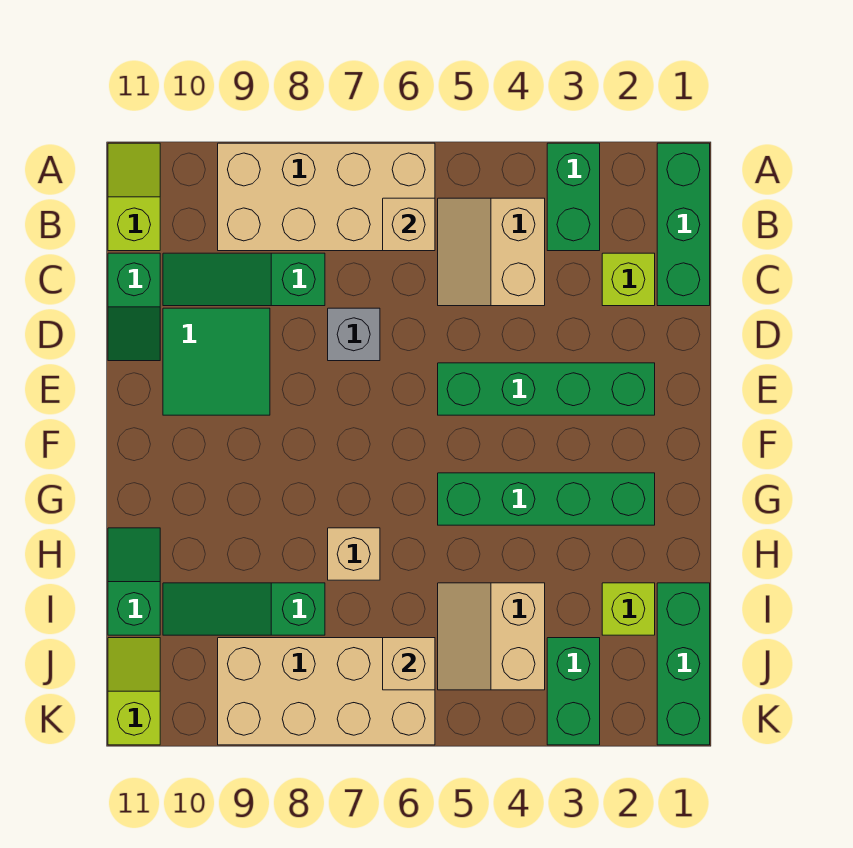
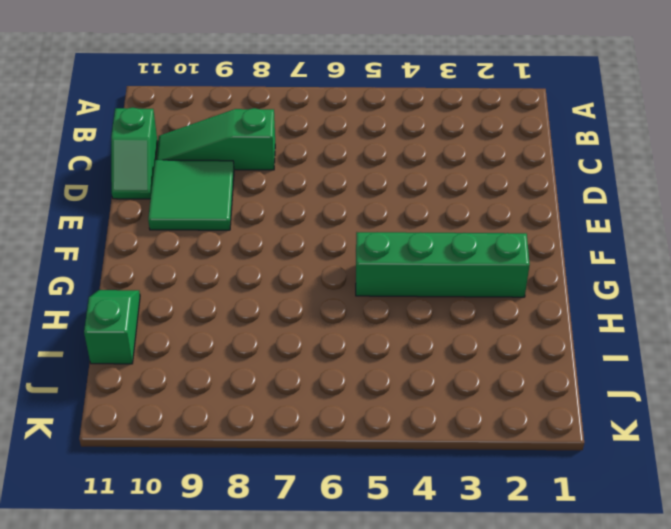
none -> green brick A1:C1 level 1
none -> green brick A3:B3 level 1
none -> tan brick A6:B9 level 1

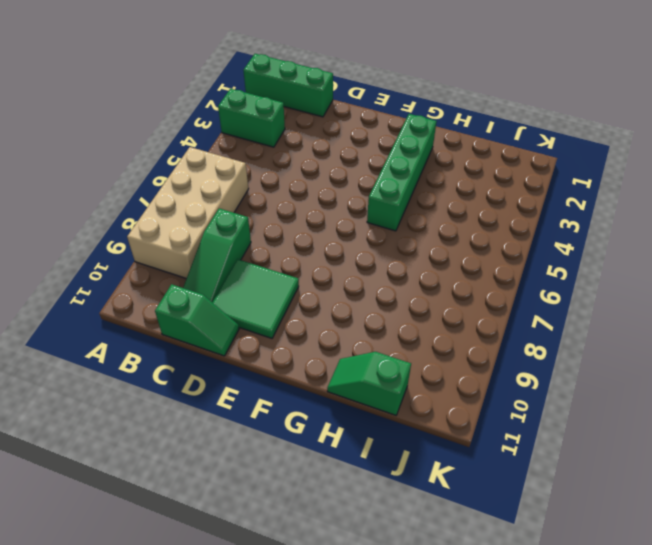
none -> lime slope A11:B11 level 1 top B
none -> tan slope B4:C5 level 1 top 4
none -> lime brick C2 level 1

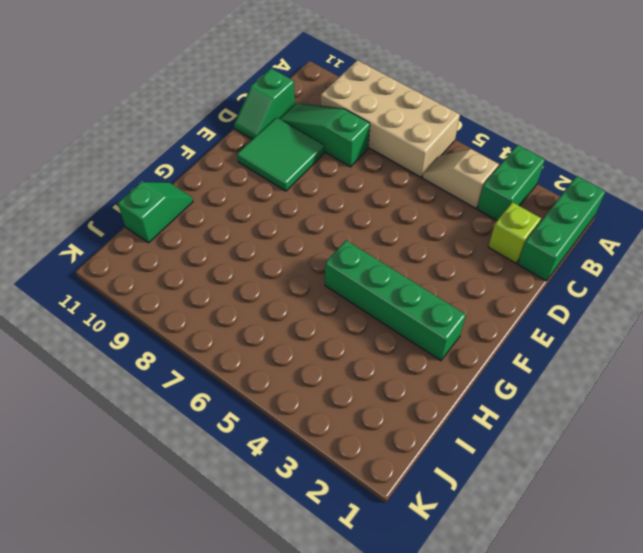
tan slope B4:B5 level 1 top 4 -> tan slope B4:C5 level 1 top 4
none -> lime slope A11:B11 level 1 top B
none -> grey brick D7 level 1
none -> green brick E2:E5 level 1

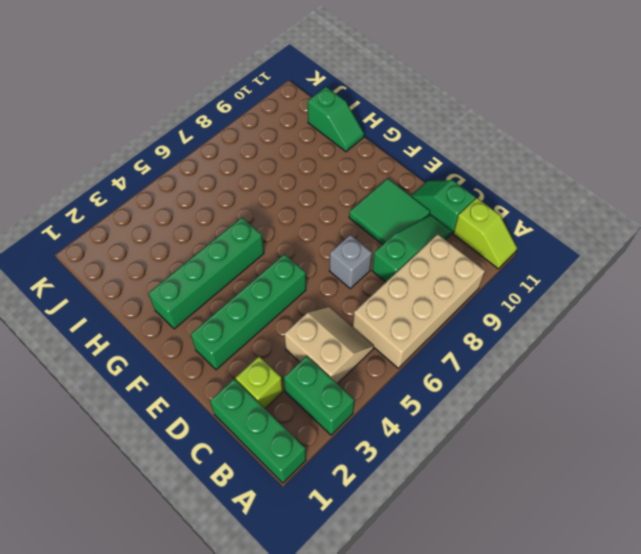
none -> tan brick H7 level 1
none -> green brick I1:K1 level 1
none -> lime brick I2 level 1

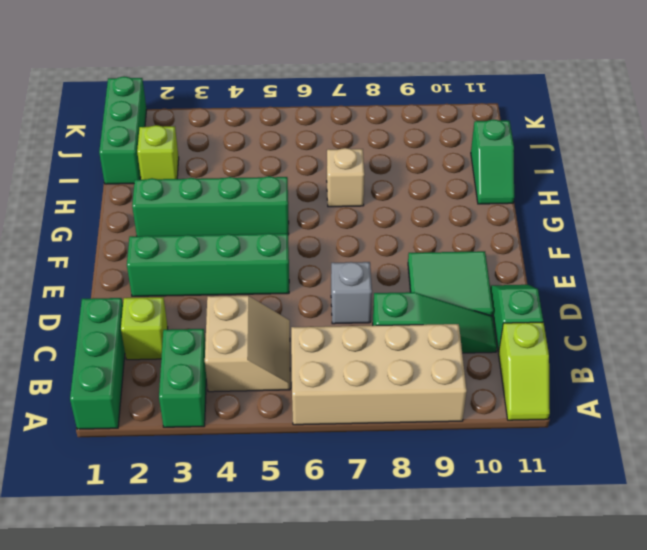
none -> tan slope I4:J5 level 1 top 4
none -> green slope I8:I10 level 1 top 8
none -> green brick J3:K3 level 1

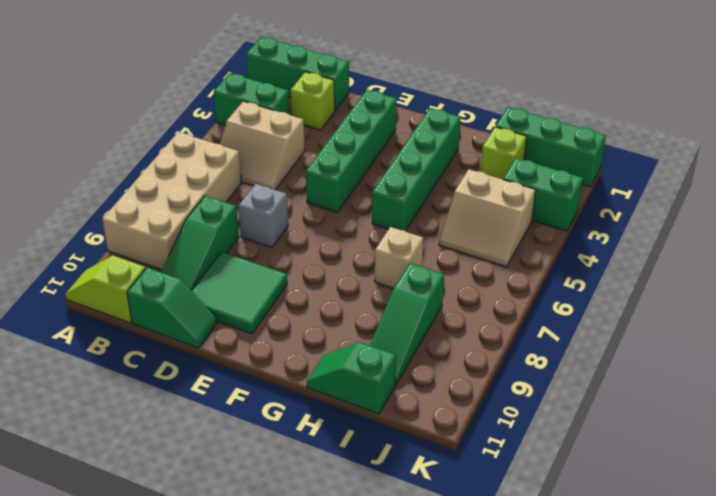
none -> tan brick J6:K9 level 1
none -> lime slope J11:K11 level 1 top K
none -> tan brick B6 level 2

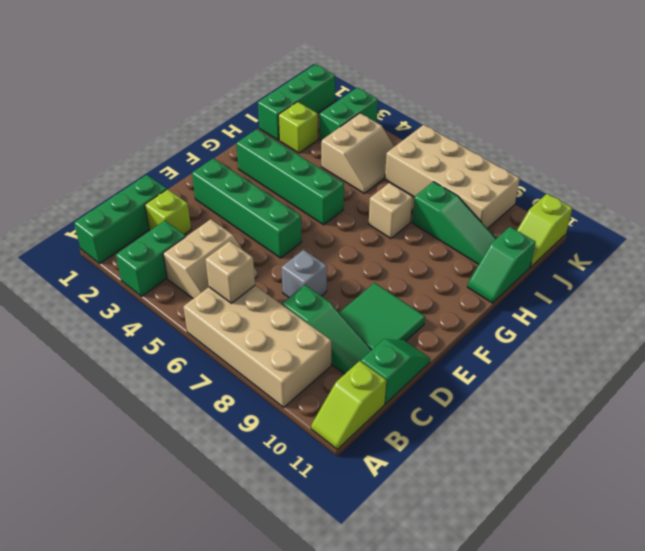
none -> tan brick J6 level 2

